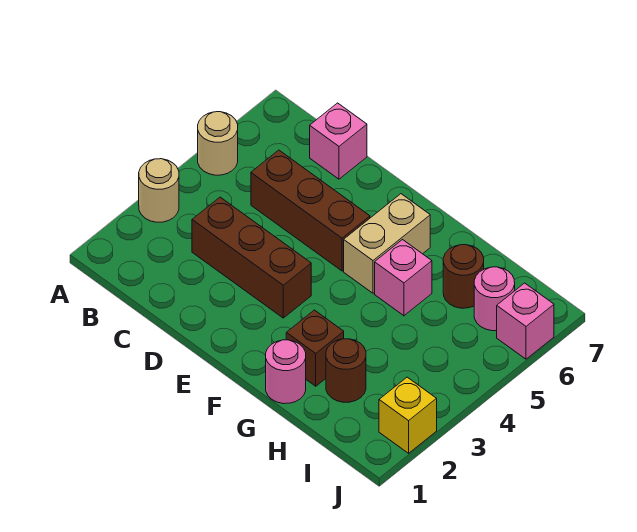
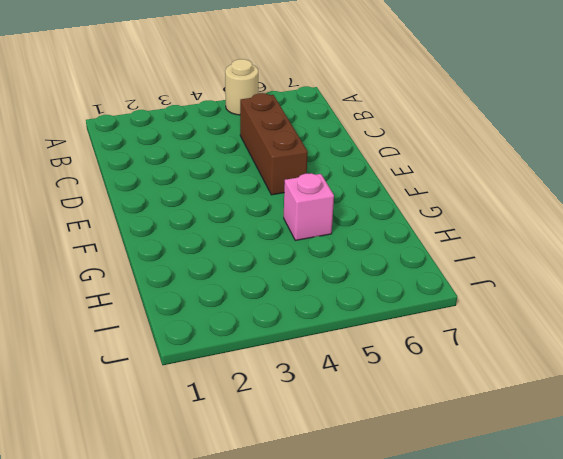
none -> tan round brick A3 level 1
none -> brown brick C3:E3 level 1
none -> pink brick C7 level 1

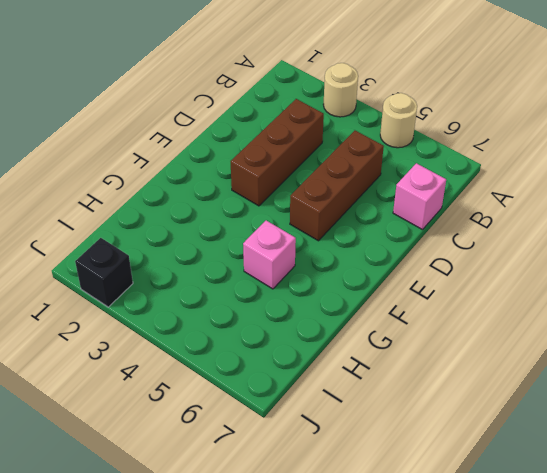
black brick J2 level 1 -> yellow brick J2 level 1
none -> tan brick F5:F6 level 1
none -> pink round brick G1 level 1
none -> brown brick G2 level 1

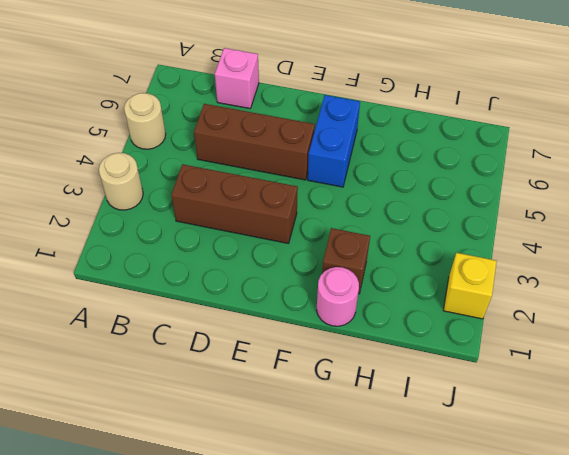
blue brick F5:F6 level 1 -> tan brick F5:F6 level 1
none -> pink brick G5 level 1
none -> brown round brick H2 level 1
none -> brown round brick H6 level 1

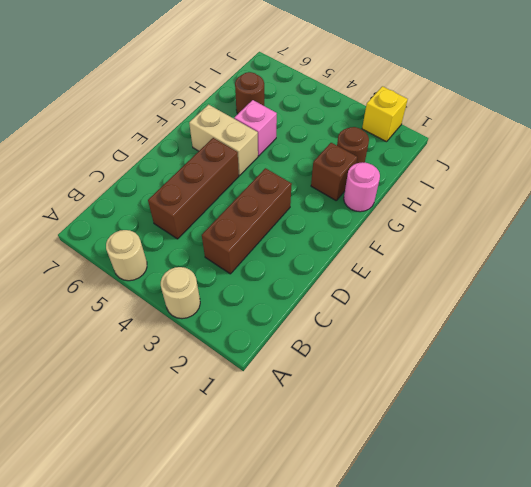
none -> pink brick C7 level 1
none -> pink round brick I6 level 1
none -> pink brick J6 level 1

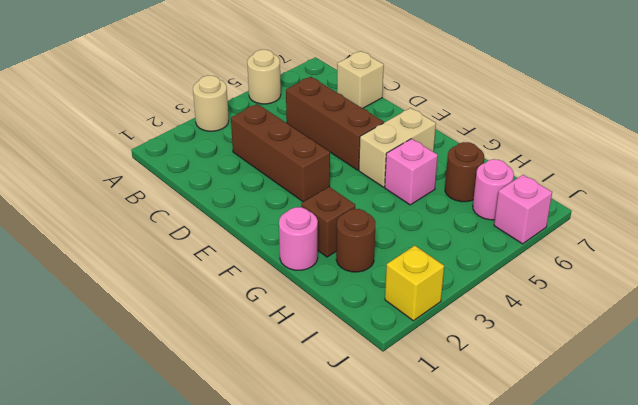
tan brick C7 level 1 -> pink brick C7 level 1

